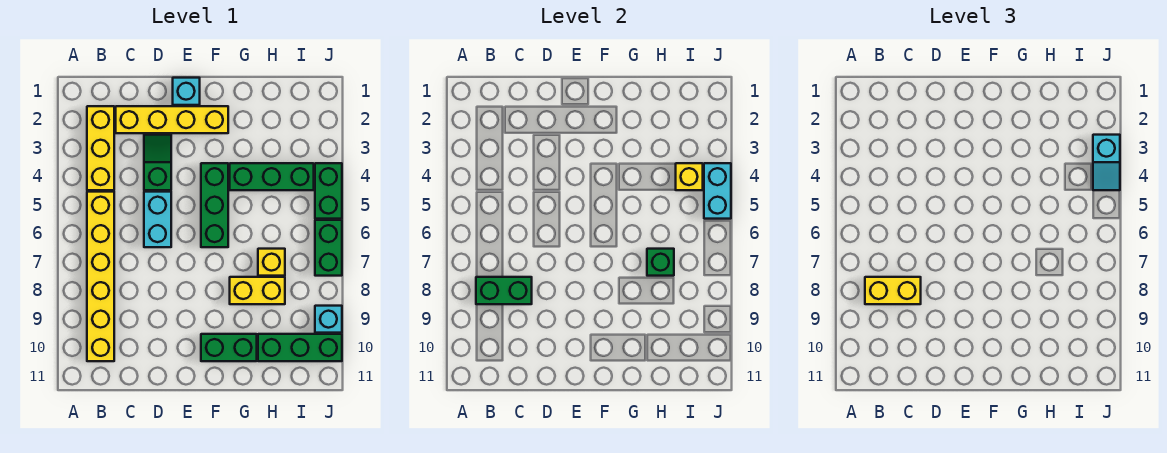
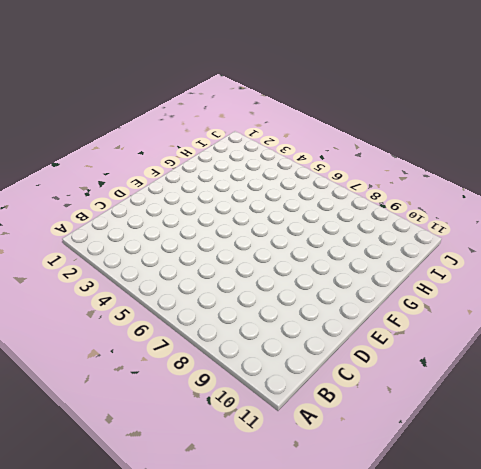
none -> yellow brick B2:B4 level 1
none -> yellow brick B5:B10 level 1
none -> yellow brick C2:F2 level 1

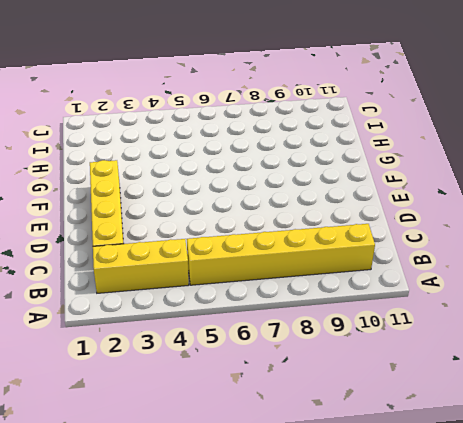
none -> green slope D3:D4 level 1 top 4
none -> cyan brick D5:D6 level 1
none -> cyan brick E1 level 1

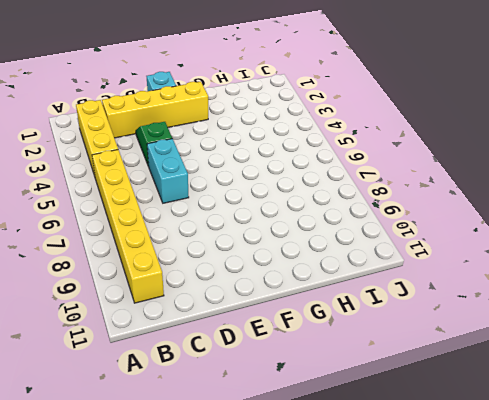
none -> green brick F4:F6 level 1
none -> green brick F10:G10 level 1
none -> green brick G4:I4 level 1

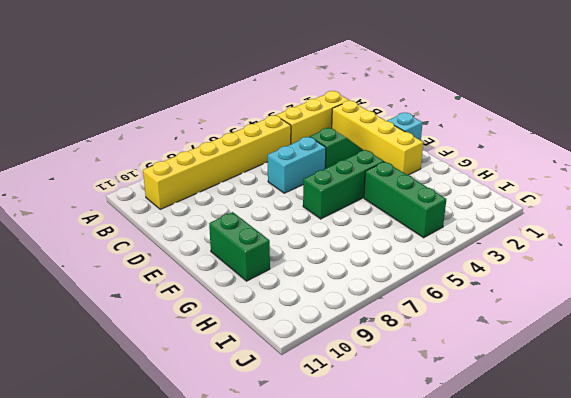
none -> yellow brick G8:H8 level 1
none -> yellow brick H7 level 1
none -> green brick H10:J10 level 1

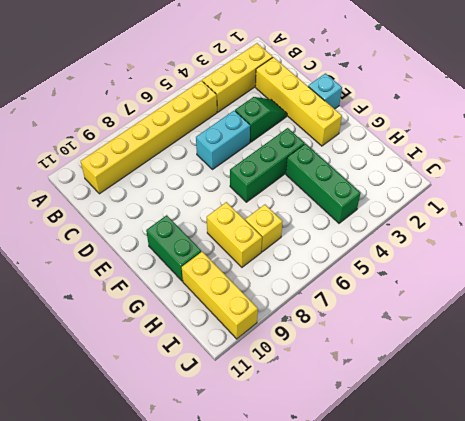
yellow brick H10:J10 level 1 -> green brick H10:J10 level 1
none -> green brick J4:J5 level 1
none -> green brick J6:J7 level 1
none -> cyan brick J9 level 1

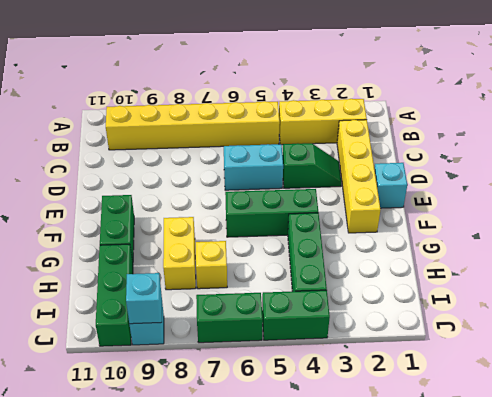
cyan brick J9 level 2 -> none
none -> green brick B8:C8 level 2
none -> green brick H7 level 2
none -> yellow brick I4 level 2

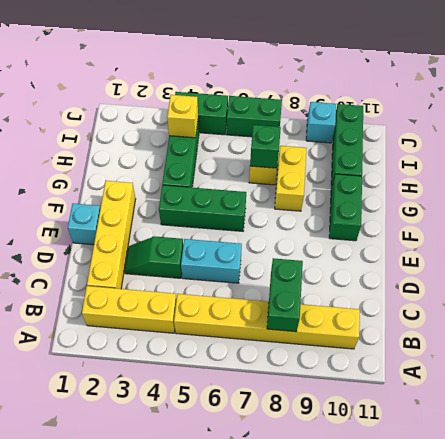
none -> cyan brick J4:J5 level 2
none -> yellow brick B8:C8 level 3
none -> cyan slope J3:J4 level 3 top 3

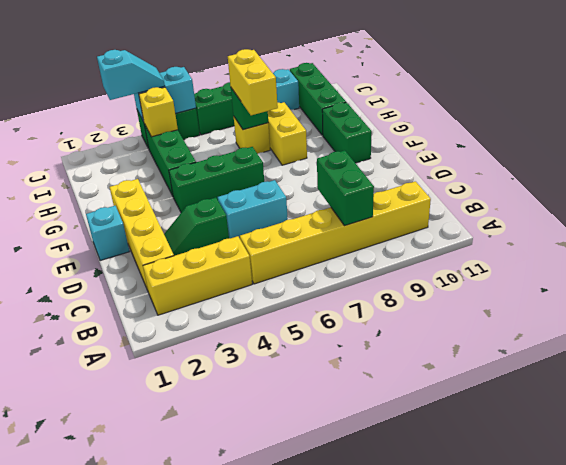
yellow brick G7:H7 level 3 -> yellow brick B8:C8 level 3

